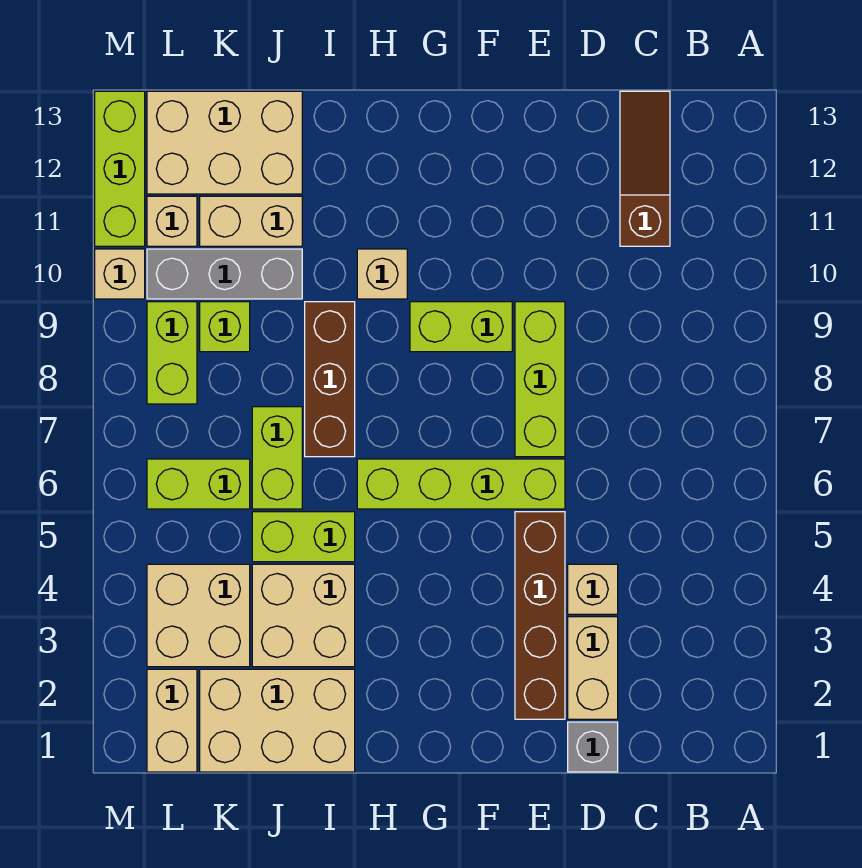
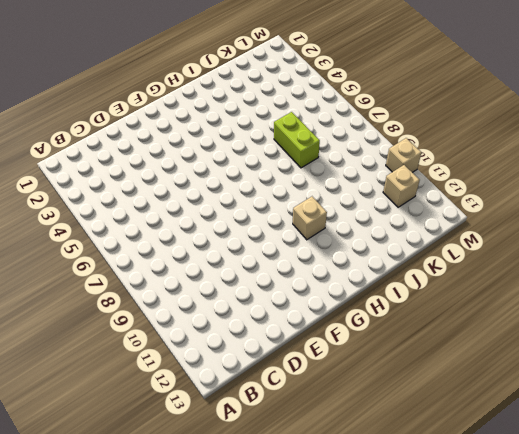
none -> brown slope C11:C13 level 1 top 11
none -> grey brick D1 level 1
none -> tan brick D2:D3 level 1

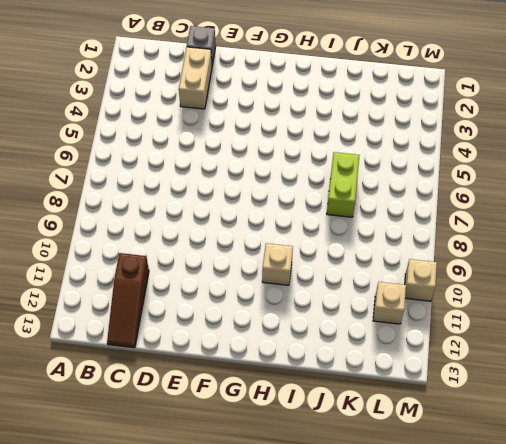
none -> tan brick D4 level 1
none -> brown brick E2:E5 level 1
none -> lime brick E6:H6 level 1

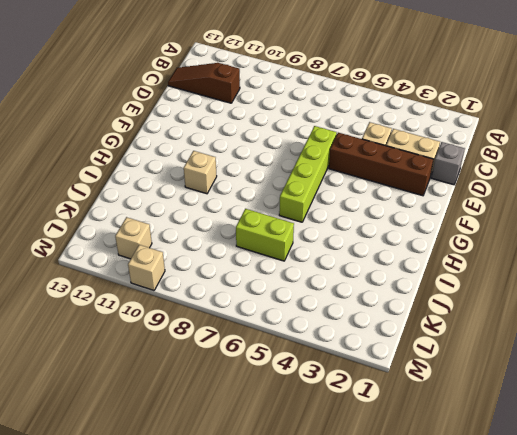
none -> lime brick E7:E9 level 1
none -> lime brick F9:G9 level 1
none -> tan brick I1:K2 level 1

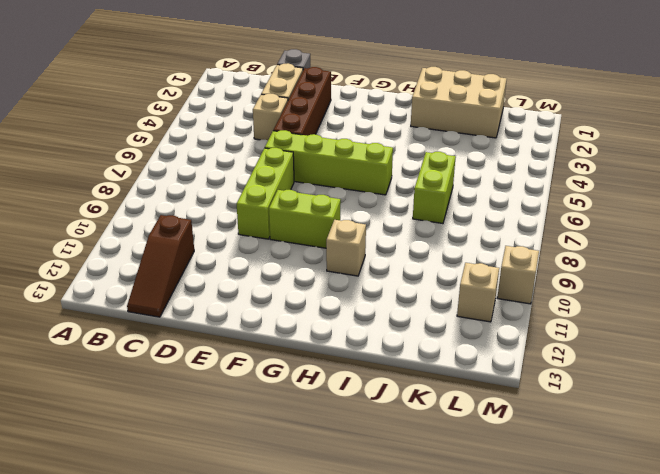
none -> tan brick I3:J4 level 1
none -> lime brick I5:J5 level 1
none -> brown brick I7:I9 level 1

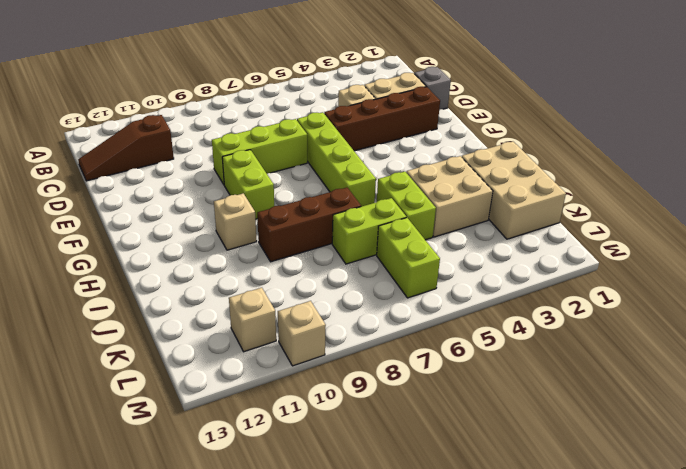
none -> grey brick J10:L10 level 1
none -> tan brick J11:K11 level 1
none -> tan brick J12:L13 level 1

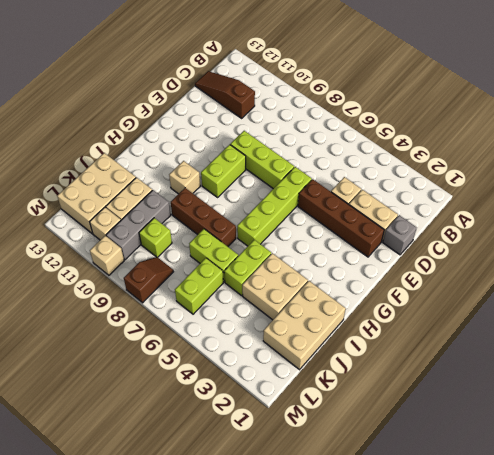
brown slope L8:M8 level 1 top M -> lime brick L8:L9 level 1
none -> tan brick K3:L4 level 1
none -> tan brick L1:L2 level 1
none -> lime brick M11:M13 level 1

